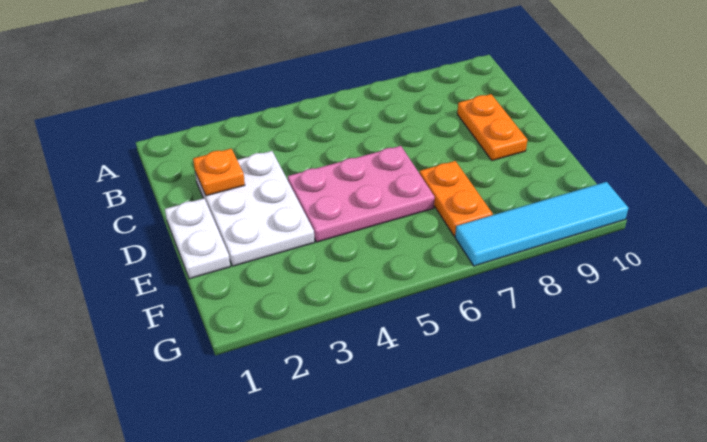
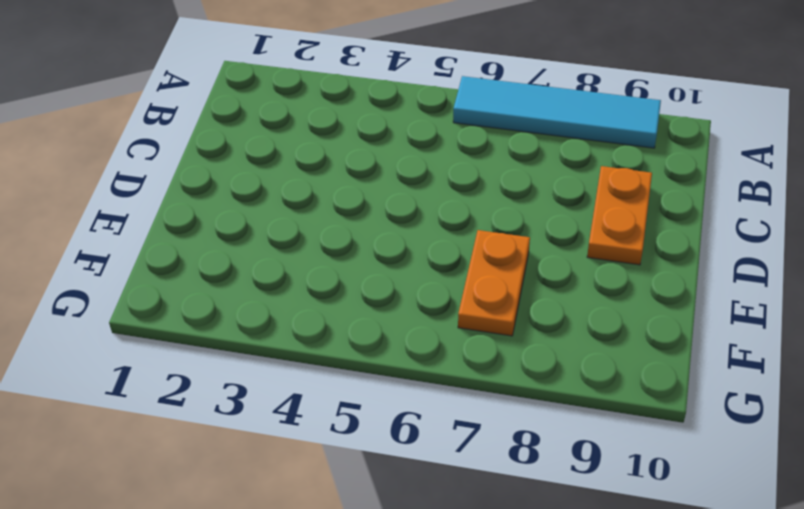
cyan tile A6:A9 level 1 -> cyan tile G7:G10 level 1
none -> white plate C2:E3 level 1
none -> white plate D1:E1 level 1

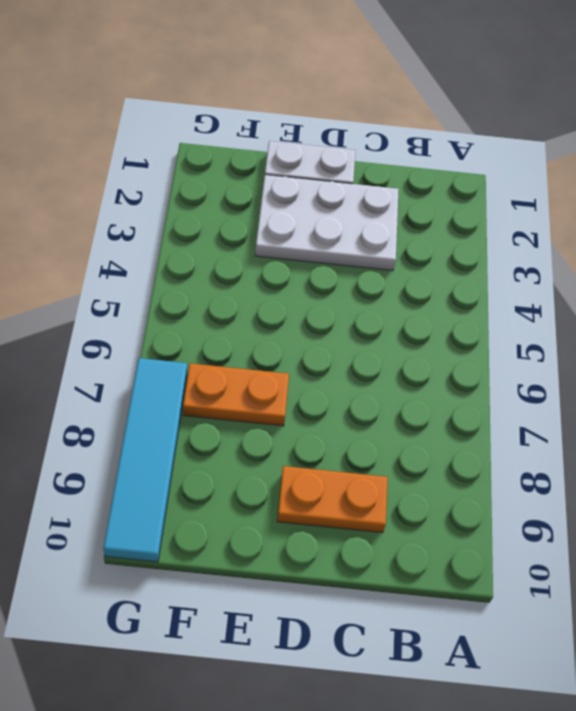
none -> pink plate D4:E6 level 1
none -> orange plate C2 level 2

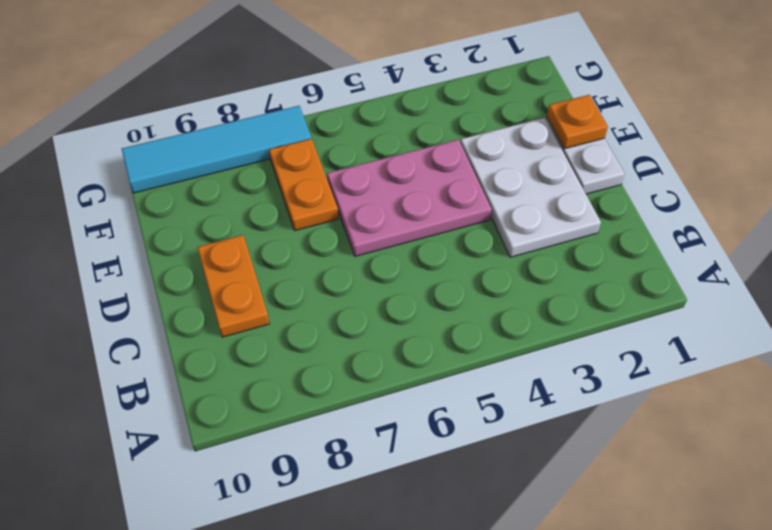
orange plate E1 level 2 -> orange plate C2 level 2

